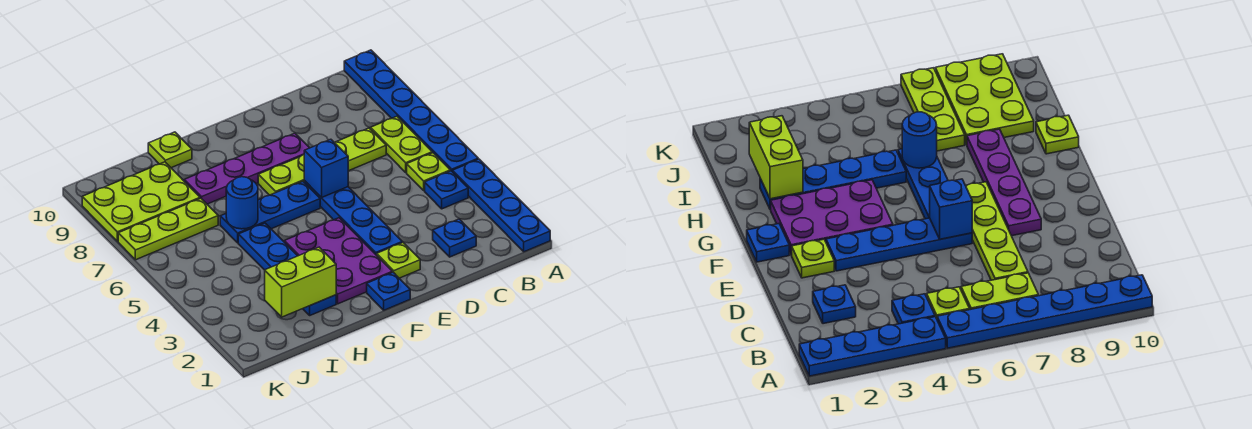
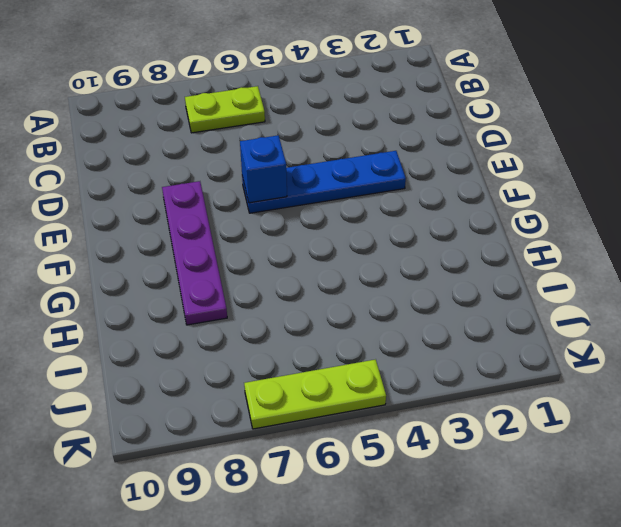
lime plate K5:K7 level 1 -> lime plate I7:K7 level 1
none -> blue plate A1:A4 level 1
none -> blue plate A5:A10 level 1
none -> blue plate B4 level 1

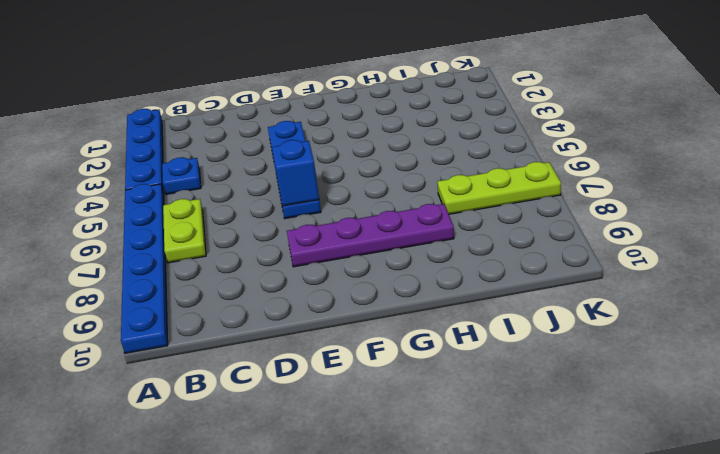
none -> lime plate B5 level 1
none -> blue plate C2 level 1
none -> lime plate C7:F7 level 1

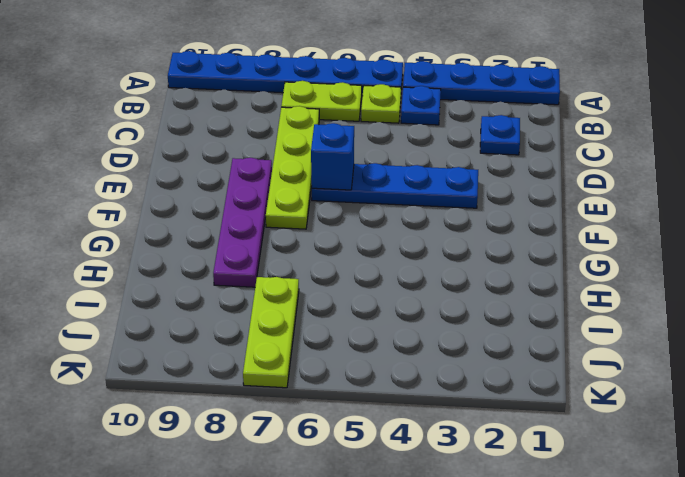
none -> lime plate E2 level 1
none -> blue plate F1 level 1
none -> purple plate F2:G4 level 1

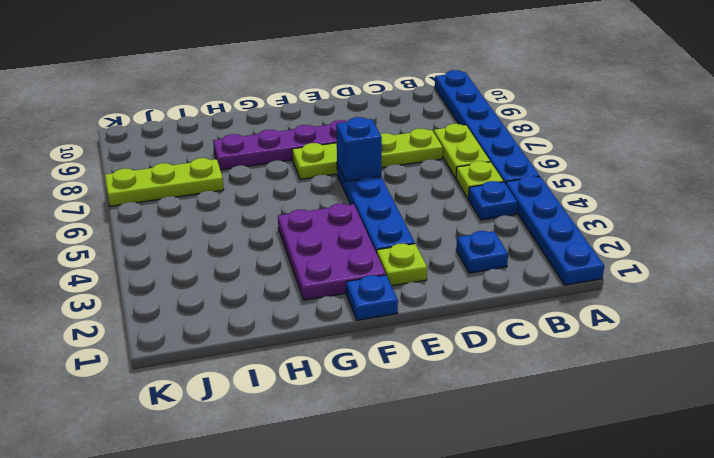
none -> blue plate F6:H6 level 1
none -> blue plate H2:H5 level 1
none -> lime plate H10 level 1

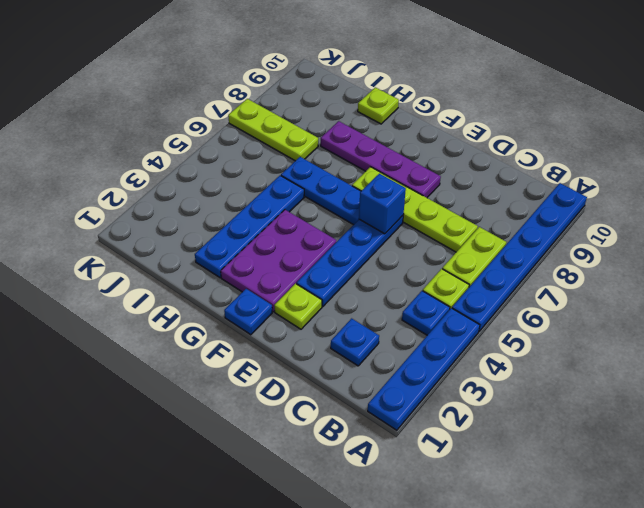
none -> lime plate I8:K9 level 1
none -> lime brick H2:I2 level 2
none -> blue round brick H6 level 2

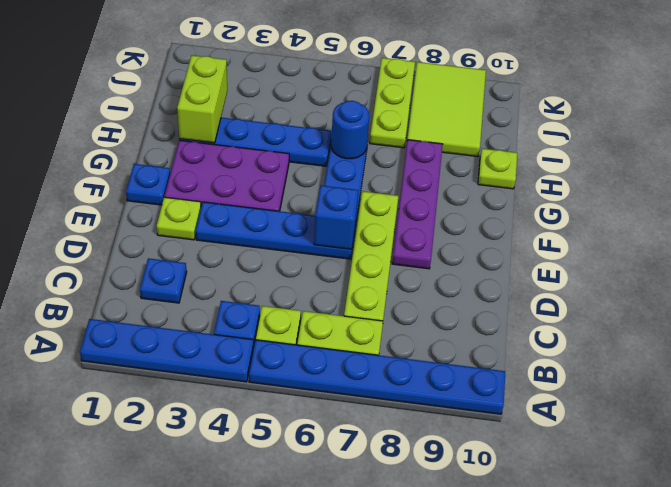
lime tile I8:K9 level 1 -> lime plate I8:K9 level 1

